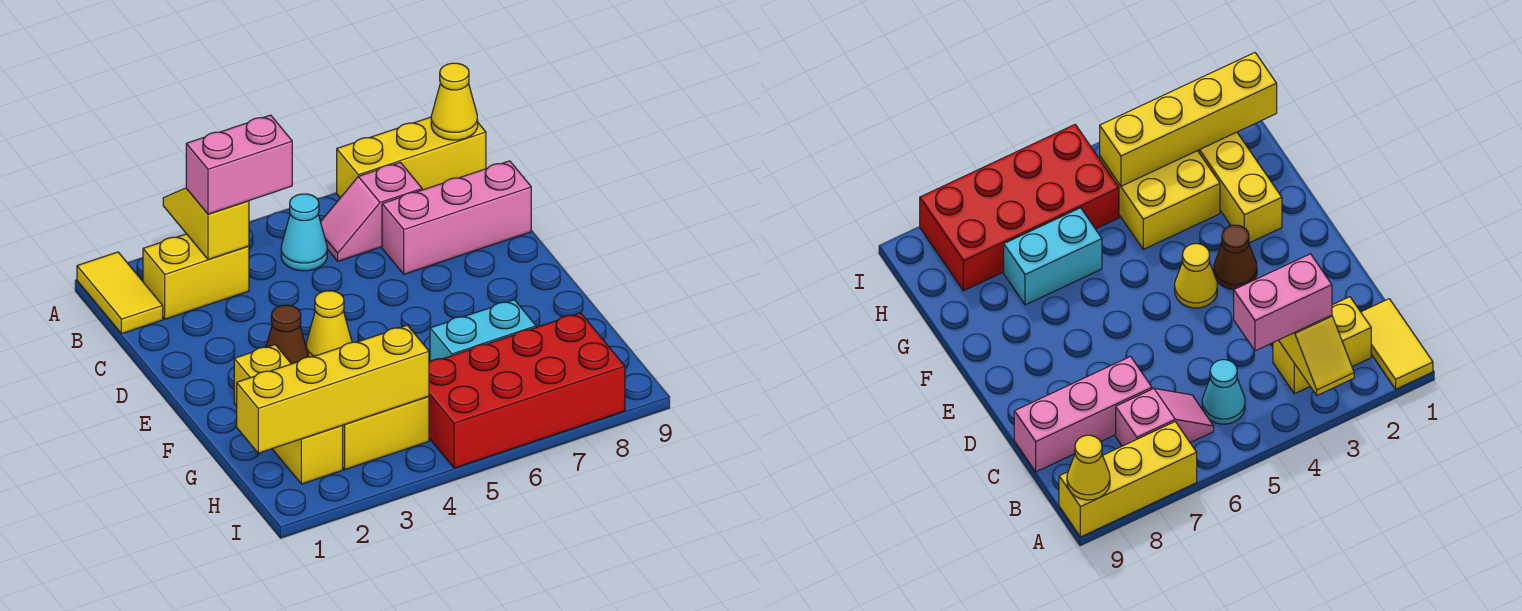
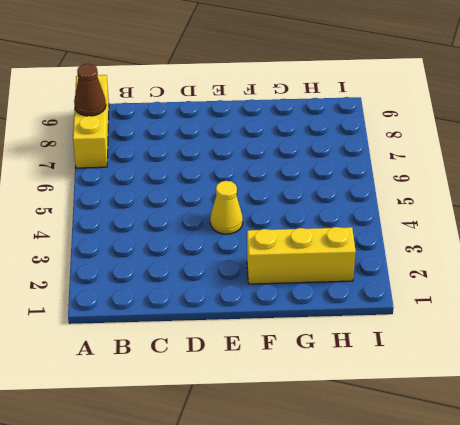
brown cone A8 level 2 -> brown cone E3 level 1
none -> yellow tile A1:B1 level 1
none -> yellow brick B2:B3 level 1
none -> cyan cone B5 level 1

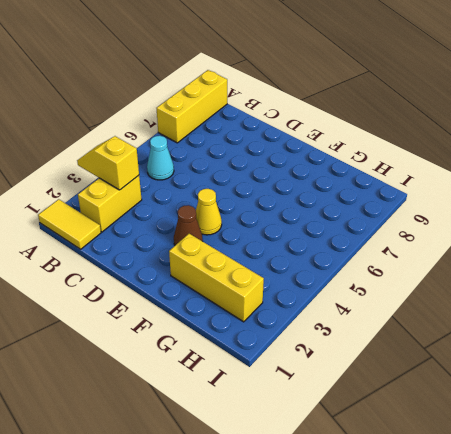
none -> pink slope B6:B7 level 1 top 7
none -> pink brick C7:C9 level 1
none -> yellow brick G3:H4 level 1

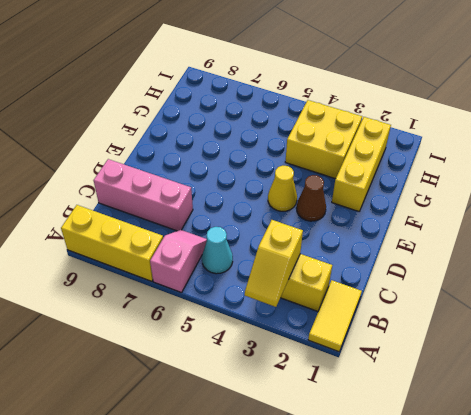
pink slope A6:B6 level 1 top A -> pink slope B6:B7 level 1 top 7
none -> cyan brick G6:G7 level 1
none -> red brick H5:I8 level 1
none -> yellow cone A9 level 2

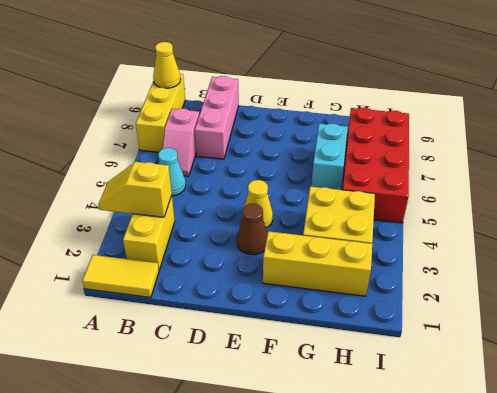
none -> yellow brick H1:H4 level 2
none -> pink brick B3:B4 level 3

